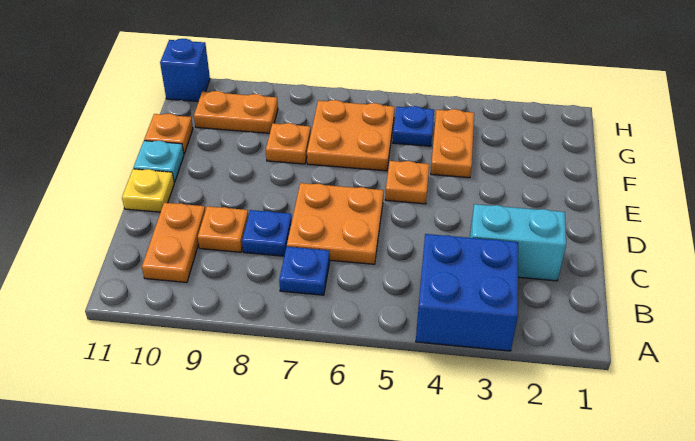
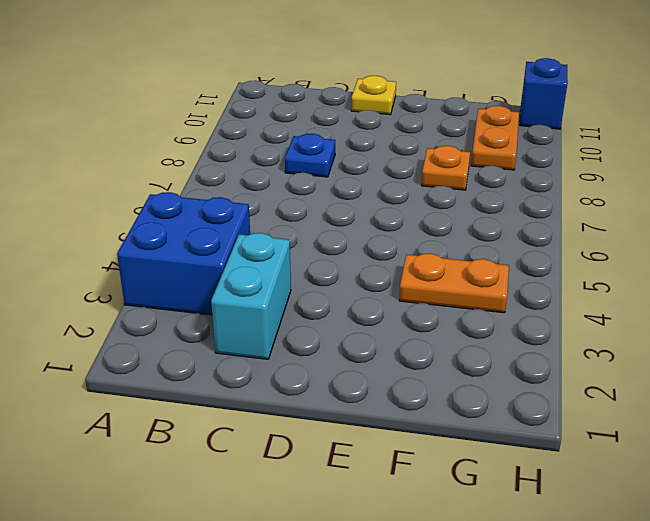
none -> blue plate B7 level 1
none -> orange plate B10:C10 level 1
none -> orange plate C6:D7 level 1

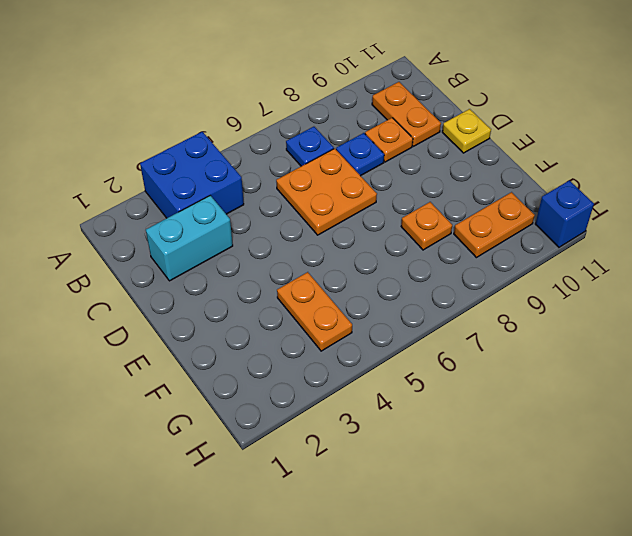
none -> orange plate E5 level 1
none -> cyan plate E11 level 1
none -> orange plate F6:G7 level 1

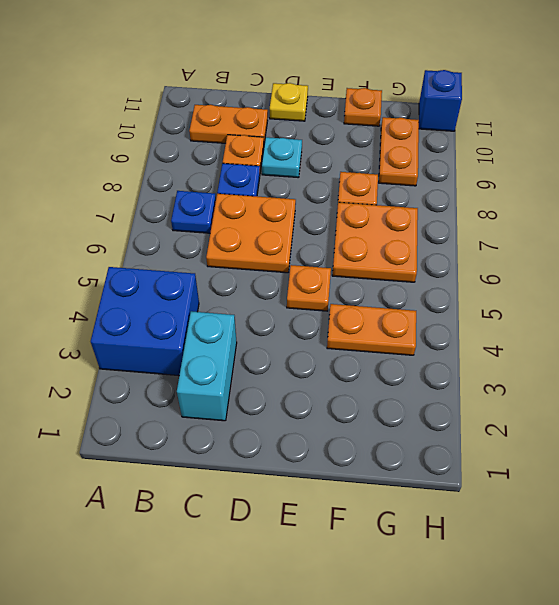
cyan plate D9 level 1 -> cyan plate E11 level 1
none -> blue plate G5 level 1

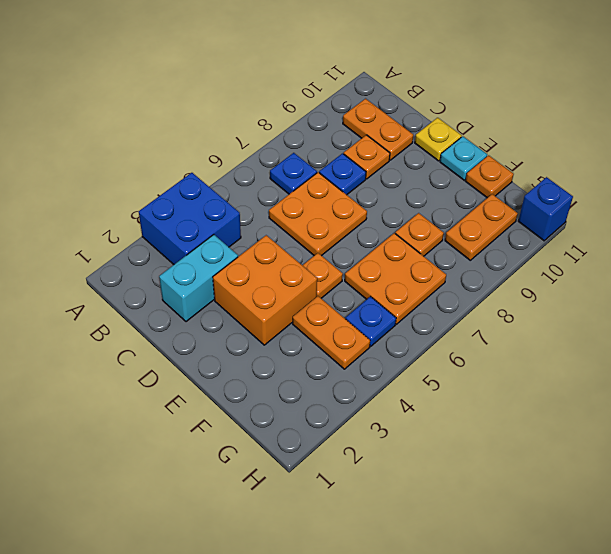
orange brick D3:E4 level 1 -> none

